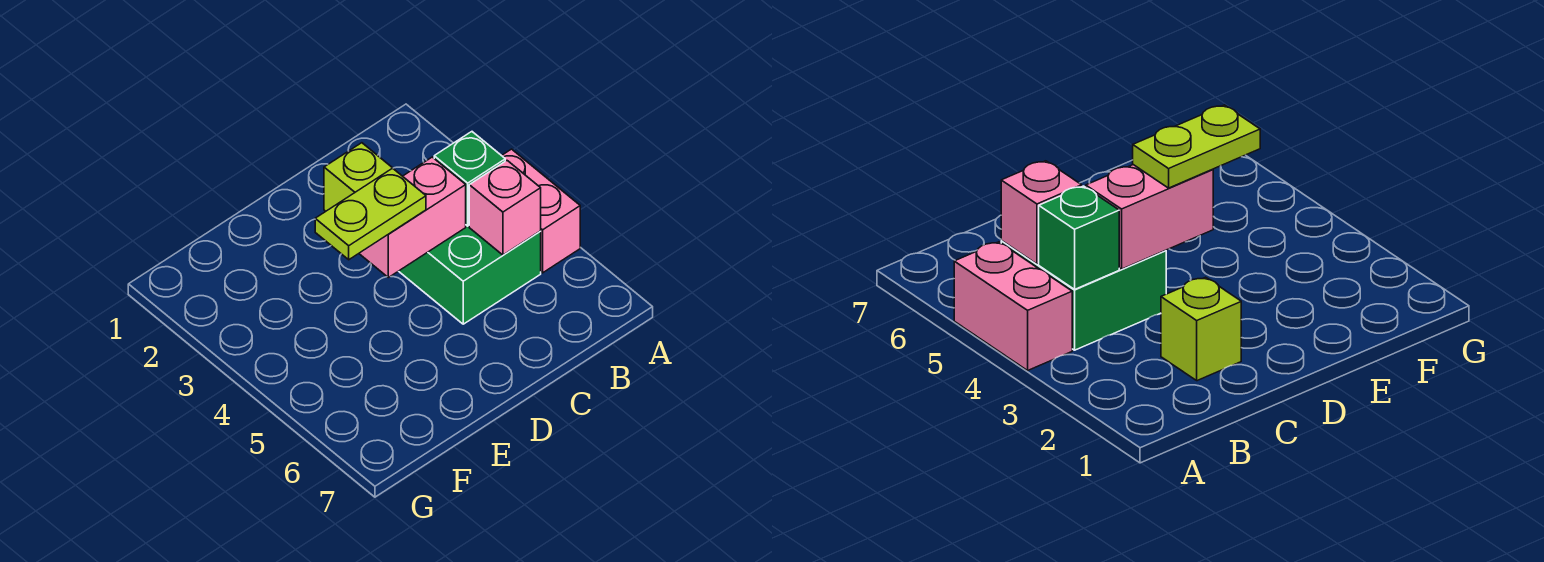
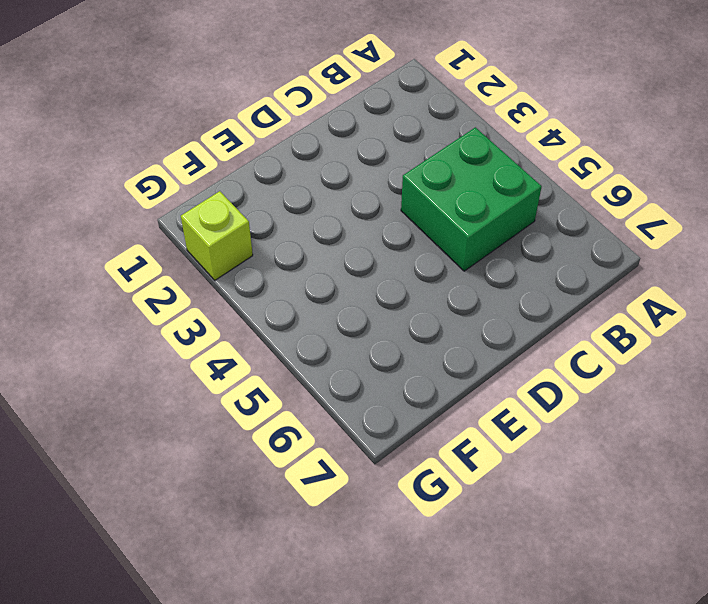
lime brick G2 level 1 -> lime brick C2 level 1
none -> pink brick A4:A5 level 1
none -> green brick B4 level 2

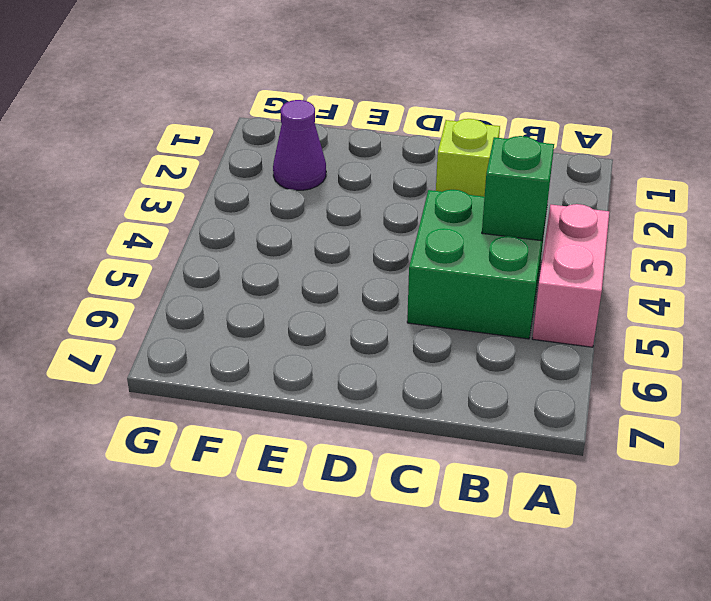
purple cone F2 level 1 -> none
none -> pink brick B5 level 2
none -> pink brick C4:D4 level 2

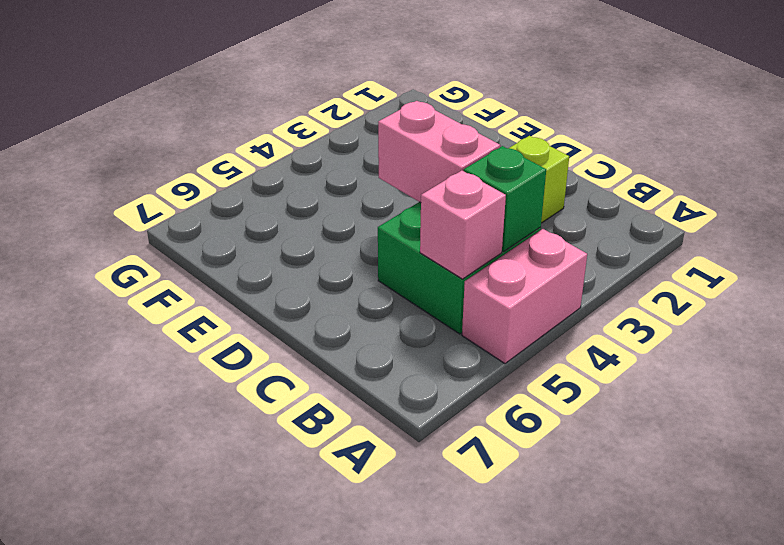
none -> lime plate D4:E4 level 3

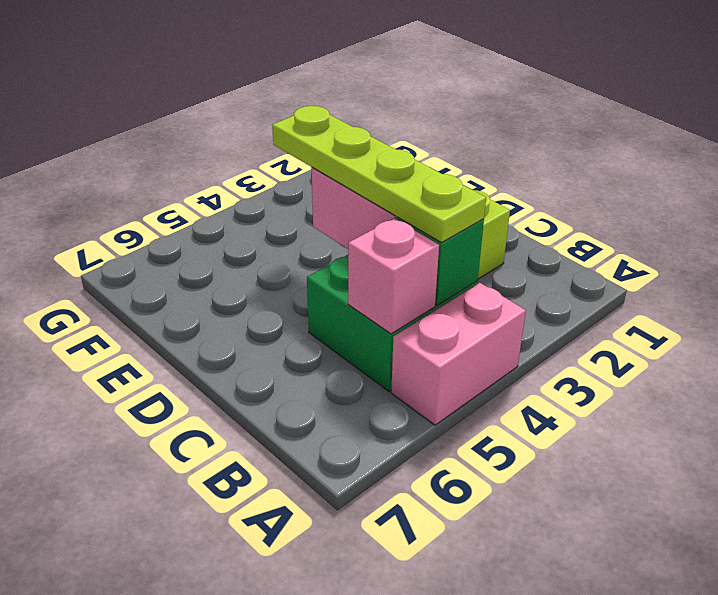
lime plate B4:E4 level 3 -> lime plate D4:E4 level 3

